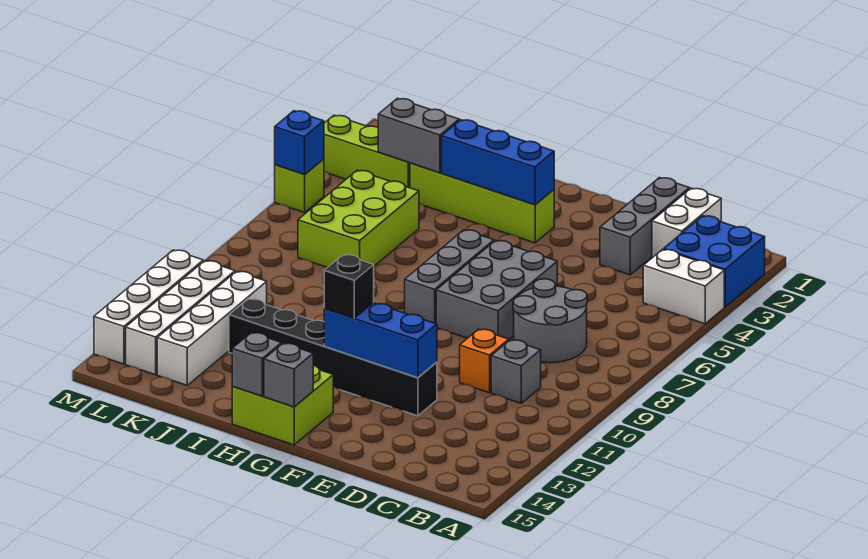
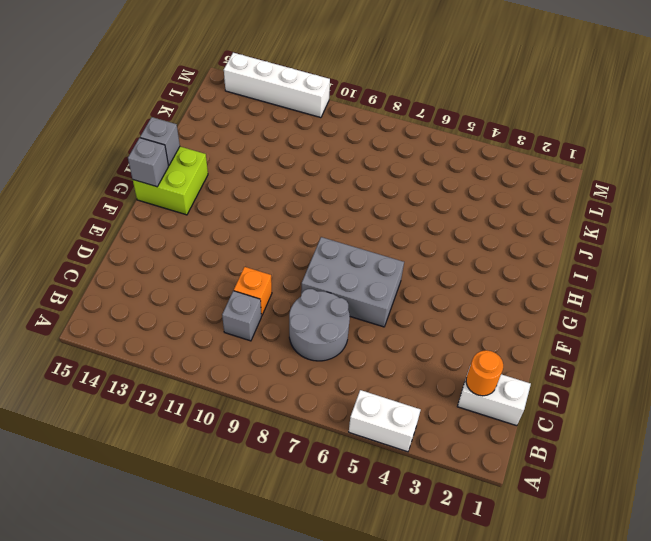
white brick A4:A5 level 1 -> white brick A4:B4 level 1
orange round brick C2 level 2 -> none
none -> blue brick A2:B3 level 1
none -> grey brick D1:D3 level 1
none -> black brick E12:J12 level 1

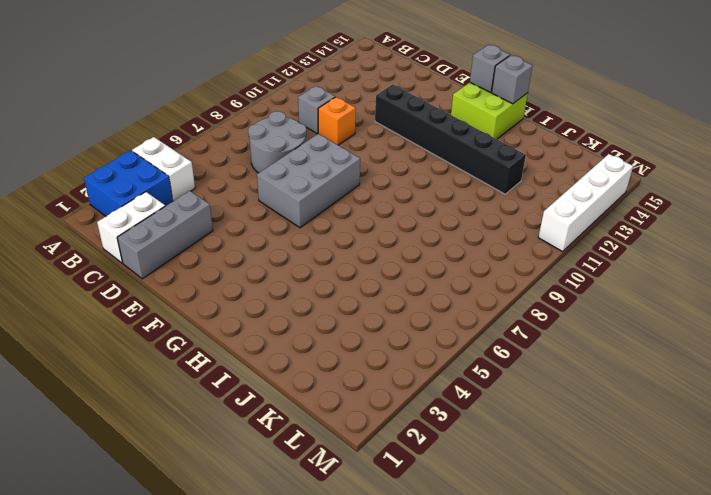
none -> lime brick G3:J3 level 1
none -> grey brick G6:G8 level 1
none -> lime brick J5:K7 level 1

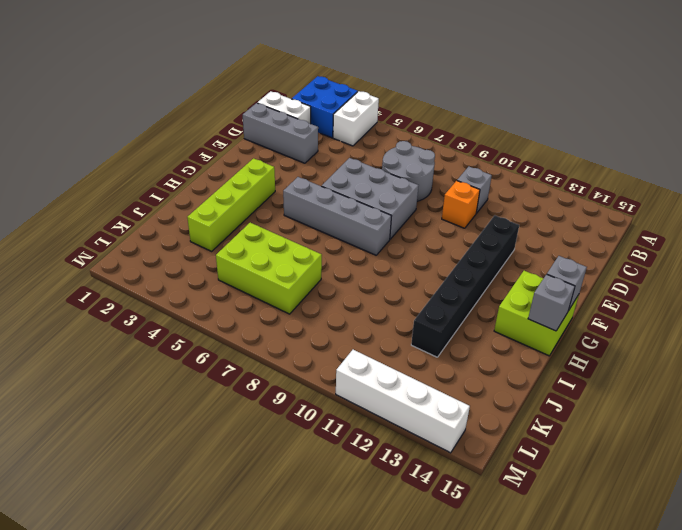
grey brick G5:G8 level 1 -> grey brick G6:G8 level 1
none -> lime brick K3:M3 level 1
none -> white brick K11:K14 level 1
none -> white brick L11:L14 level 1

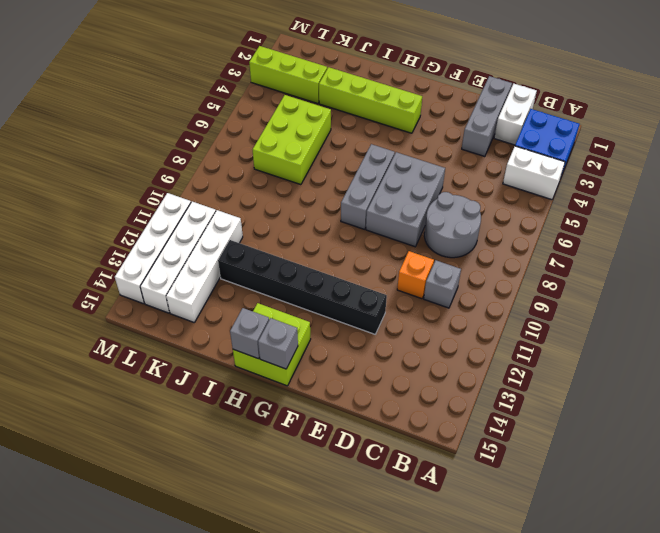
none -> lime brick M5 level 1
none -> blue brick E12:G12 level 2
none -> blue brick G3:I3 level 2

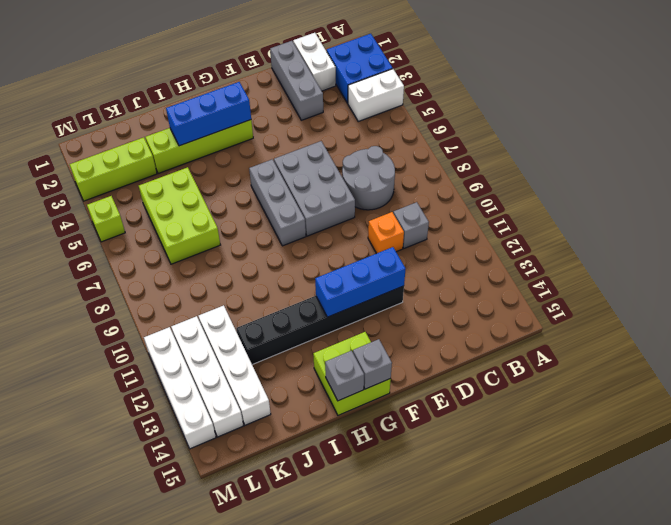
none -> grey brick J3:K3 level 2
none -> blue brick M5 level 2
none -> black brick G12 level 3

